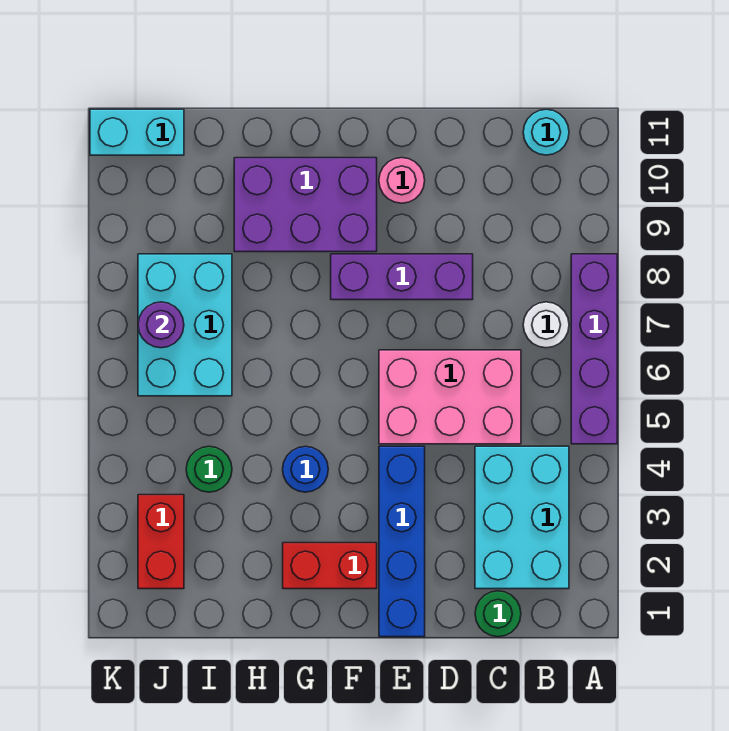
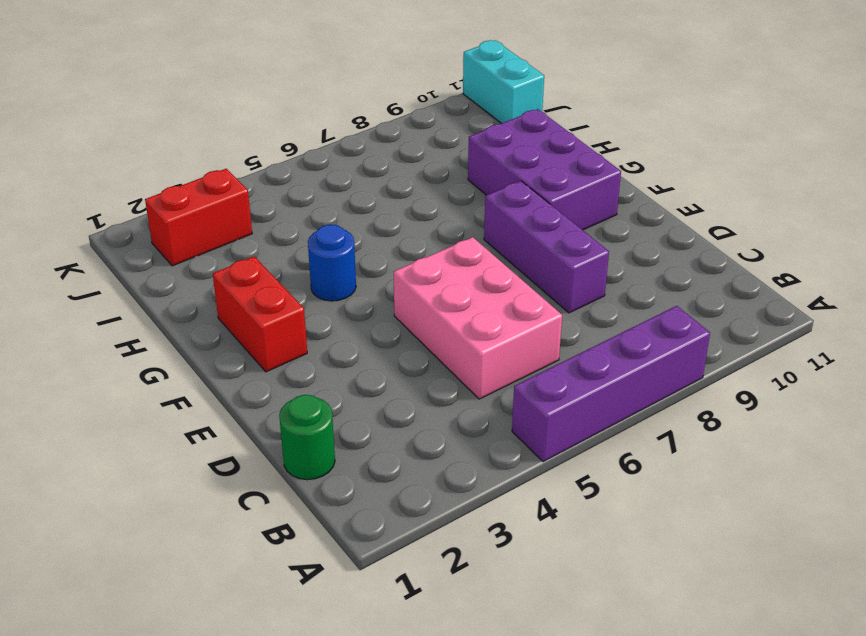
none -> cyan brick B2:C4 level 1
none -> white round brick B7 level 1
none -> cyan round brick B11 level 1

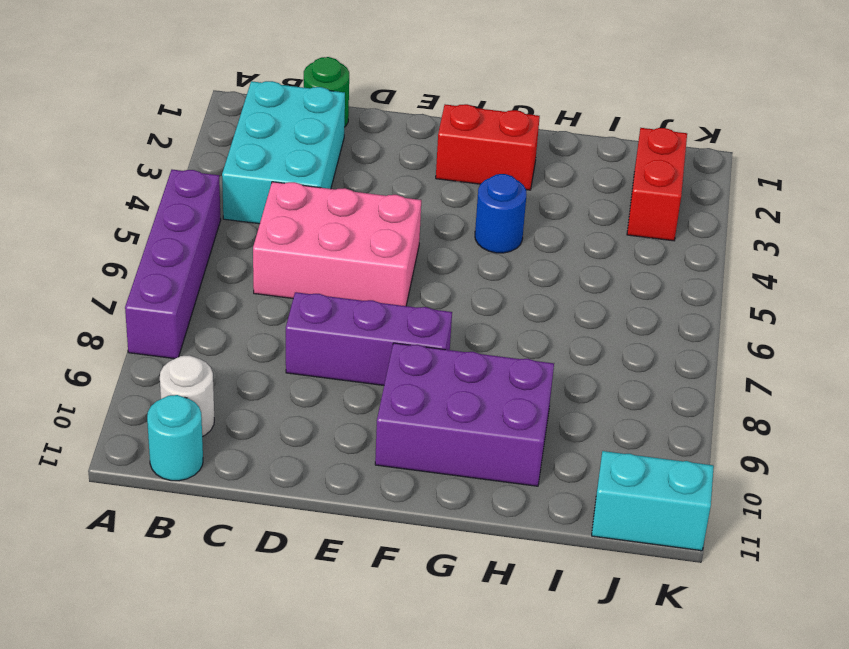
white round brick B10 level 1 -> white round brick B7 level 1
none -> blue brick E1:E4 level 1
none -> pink round brick E10 level 1
none -> green round brick I4 level 1

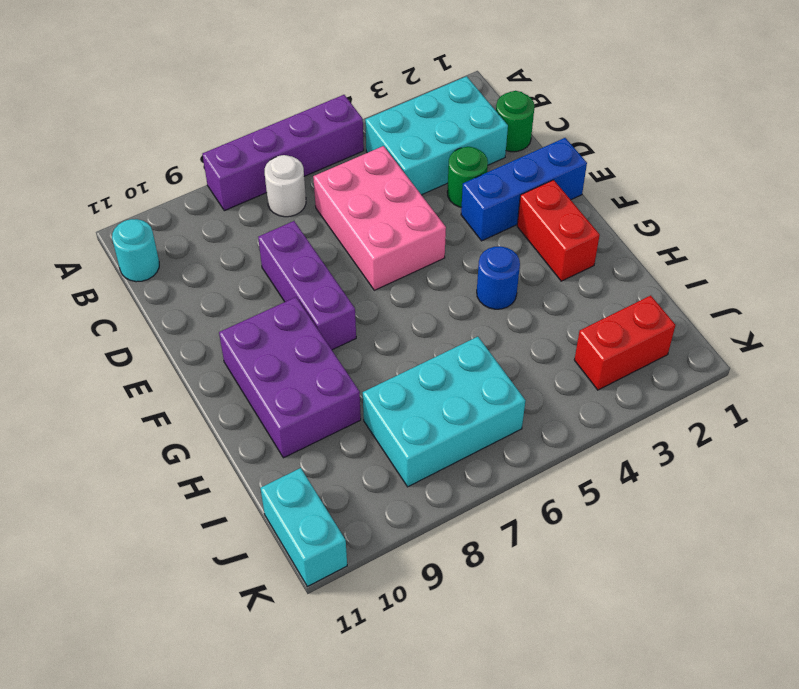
green round brick D3 level 1 -> green round brick I4 level 1
blue brick E1:E3 level 1 -> blue brick E1:E4 level 1
none -> pink round brick E10 level 1
none -> purple round brick J7 level 2

